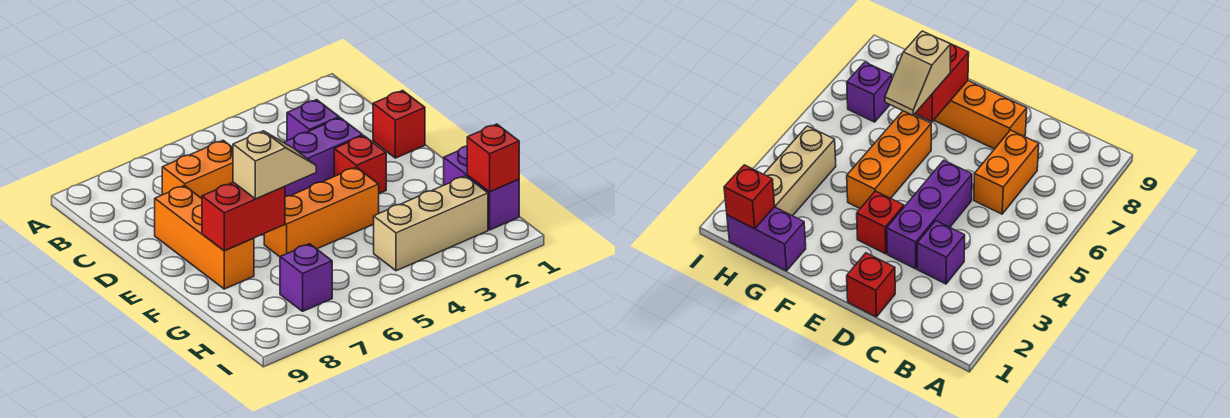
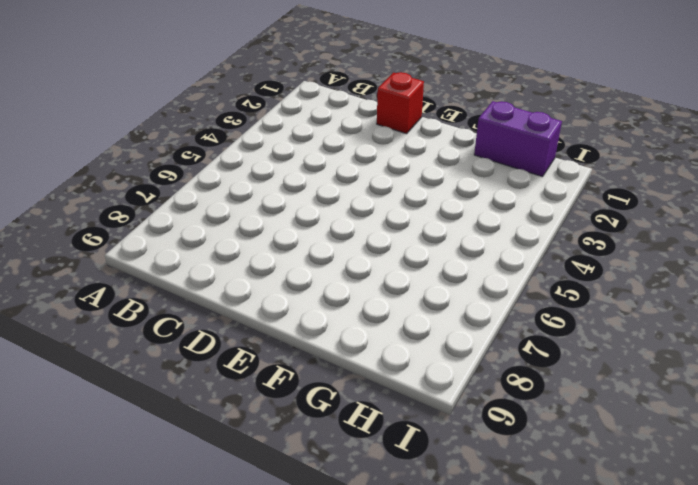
none -> purple brick C3 level 1
none -> orange brick C6:C7 level 1
none -> purple brick D3:D5 level 1

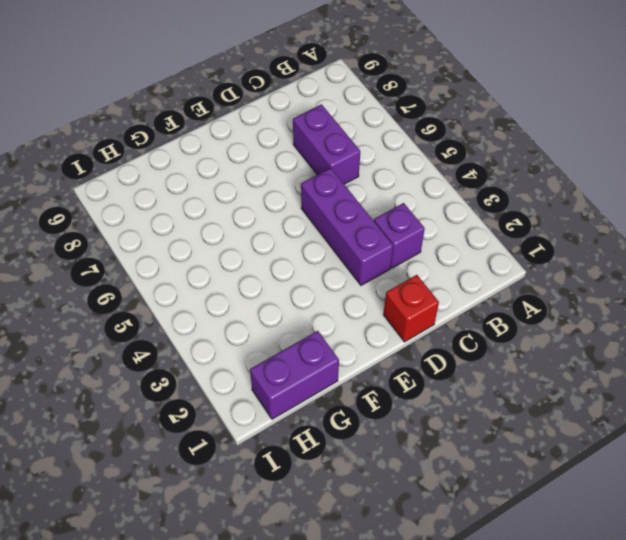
purple brick C6:C7 level 1 -> orange brick C6:C7 level 1
none -> orange brick D8:F8 level 1
none -> red brick E3 level 1
none -> orange brick F4:F6 level 1

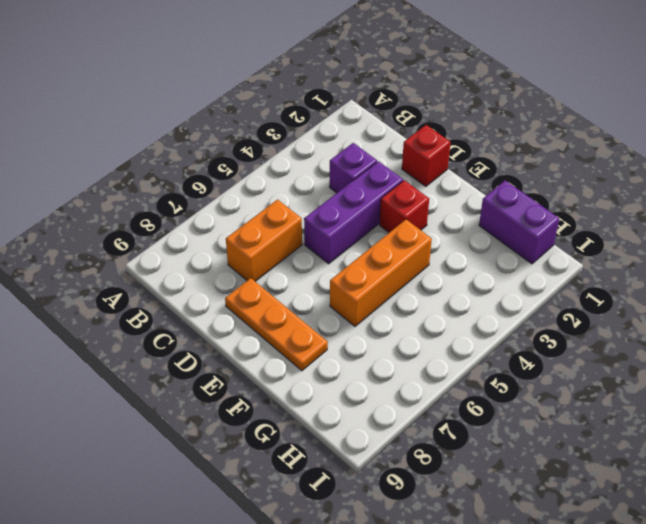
orange plate D8:F8 level 1 -> orange brick D8:F8 level 1
none -> tan brick H2:H4 level 1
none -> purple brick H7 level 1
none -> red brick F7:F8 level 2

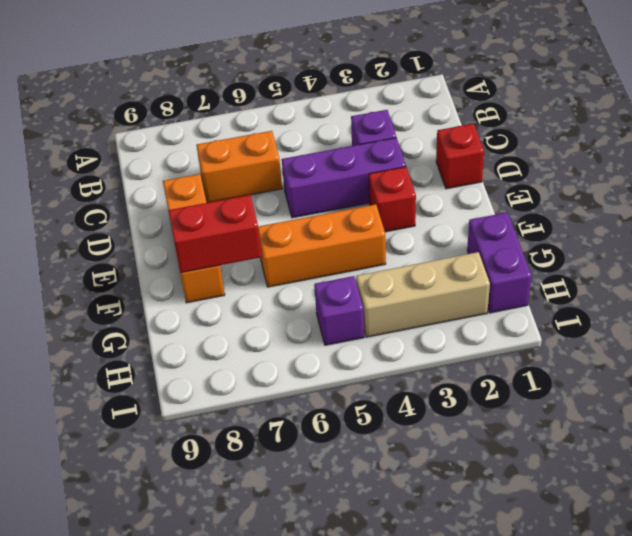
purple brick H5 level 1 -> purple brick H7 level 1
none -> red brick H1 level 2
none -> tan slope F6:F7 level 3 top 7

